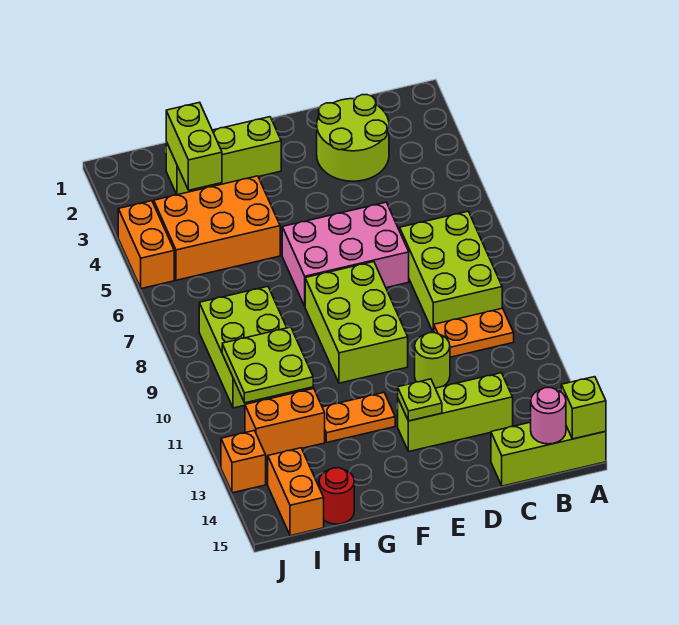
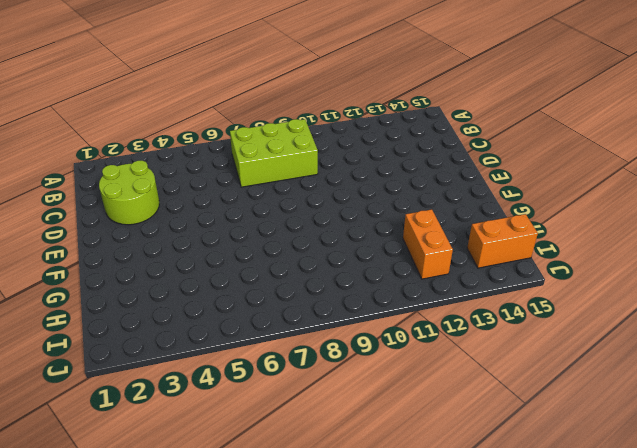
none -> lime brick A15:C15 level 1
none -> orange plate B10:C10 level 1
none -> lime brick C13:E13 level 1

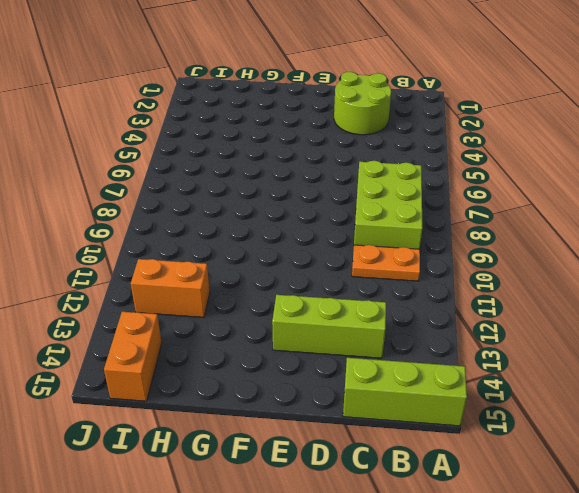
none -> pink brick D6:F7 level 1
none -> lime round brick D11 level 1
none -> lime brick E8:F10 level 1

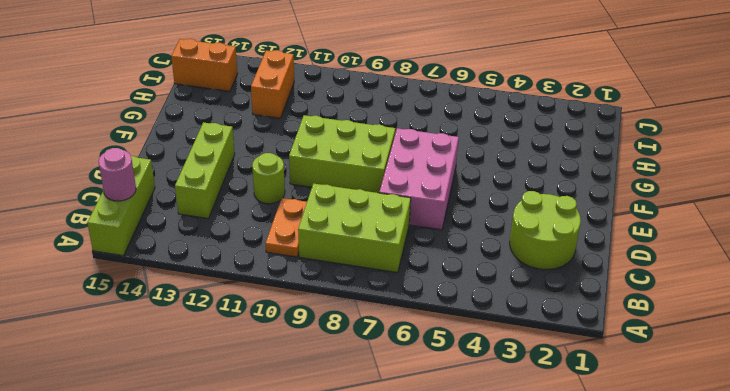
none -> lime brick F2:H2 level 1
none -> orange plate F12:G12 level 1
none -> orange brick G4:I5 level 1

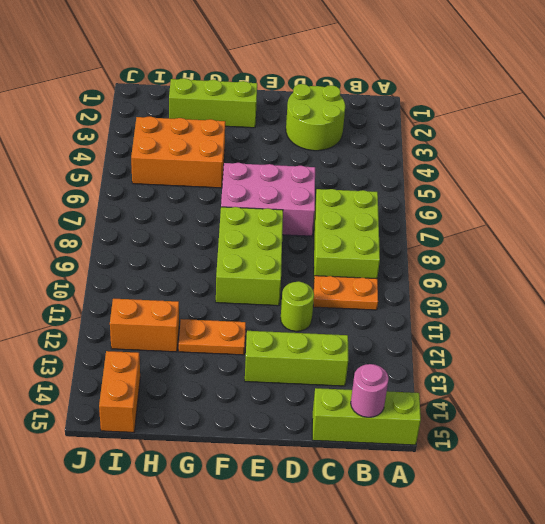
none -> lime brick H8:I10 level 1
none -> red round brick H15 level 1
none -> orange brick J4:J5 level 1

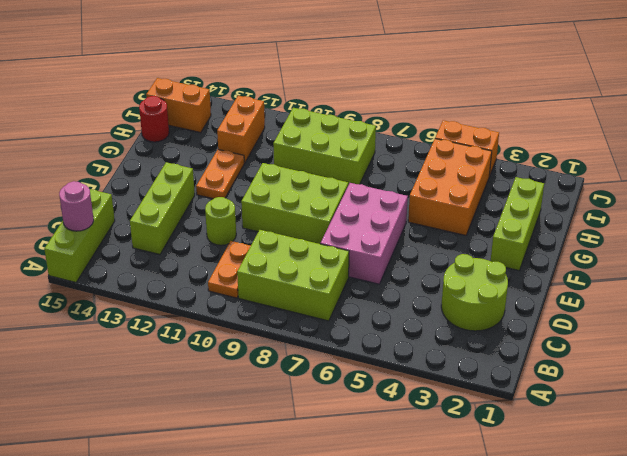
none -> orange brick J13 level 1
none -> lime brick A15 level 2
none -> lime plate E13 level 2

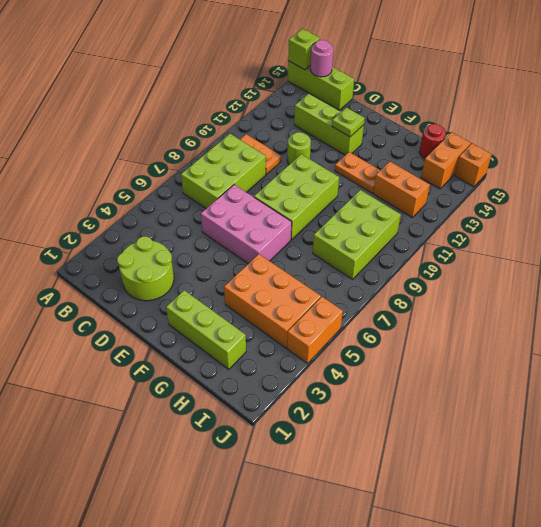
orange brick J15 level 1 -> orange brick J13 level 1
none -> lime brick H2:H3 level 2
none -> lime plate H10:I11 level 2

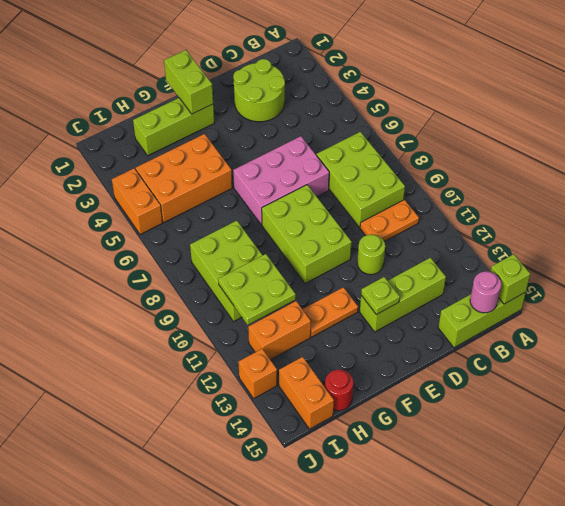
lime brick F1:F2 level 2 -> lime brick H2:H3 level 2

